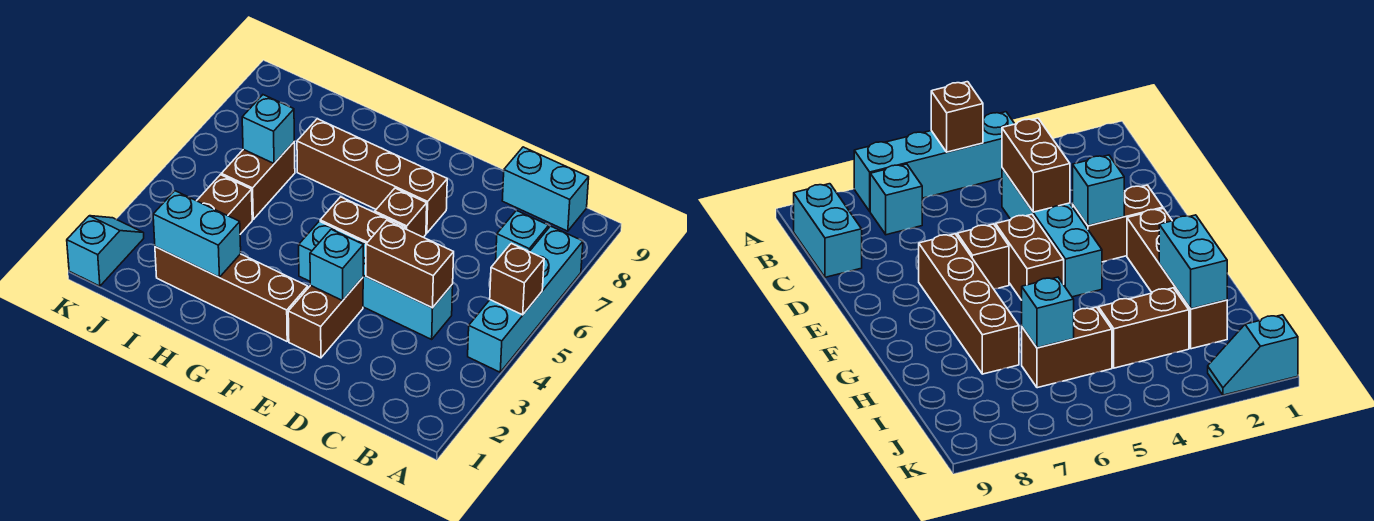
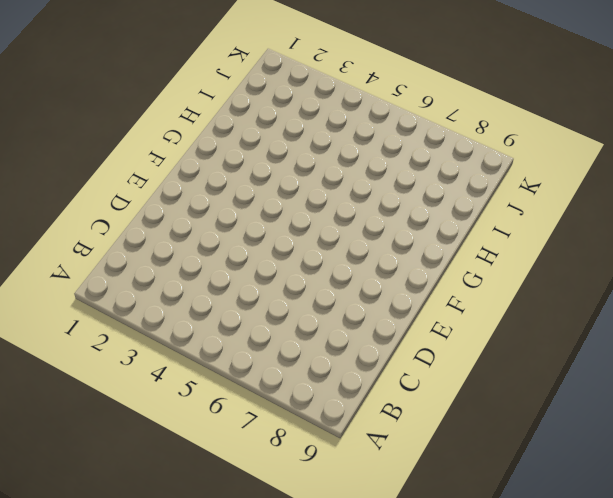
none -> cyan brick A4:A7 level 1
none -> cyan brick B7 level 1
none -> cyan brick B9:C9 level 1

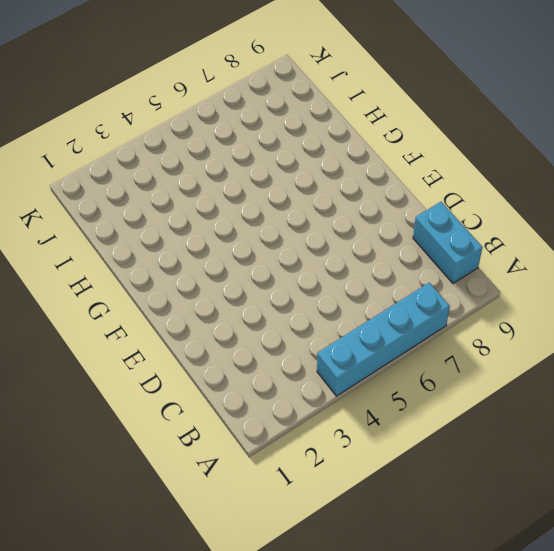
none -> cyan brick B7 level 1
none -> cyan brick C4:F4 level 1
none -> brown brick E2:E3 level 1

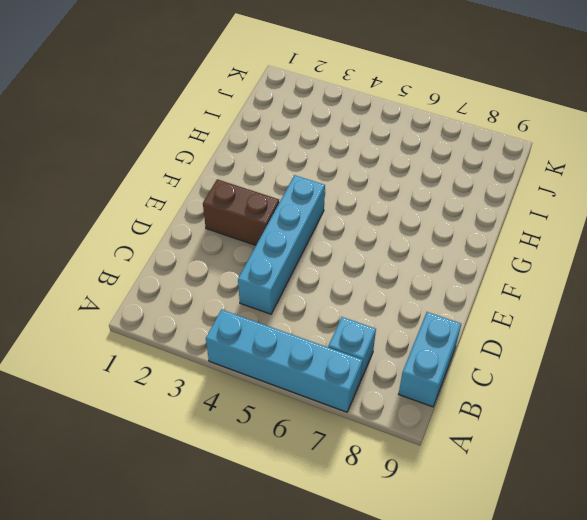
none -> brown brick E5:F5 level 1
none -> brown brick E6 level 1
none -> brown brick E7:H7 level 1

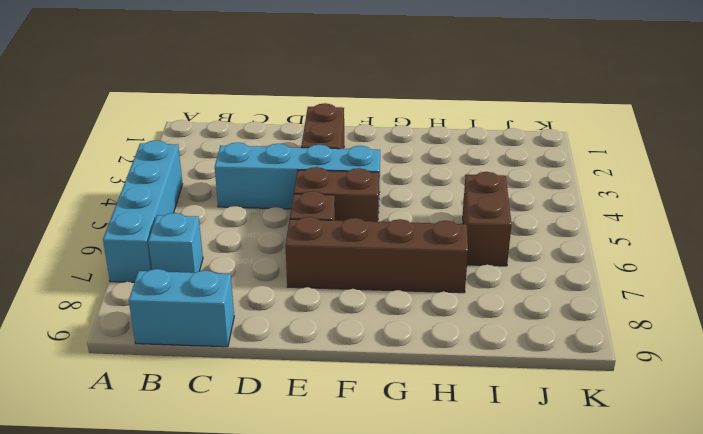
none -> brown brick F2:I2 level 1
none -> brown brick I3:I4 level 1
none -> cyan slope K1:K2 level 1 top 1

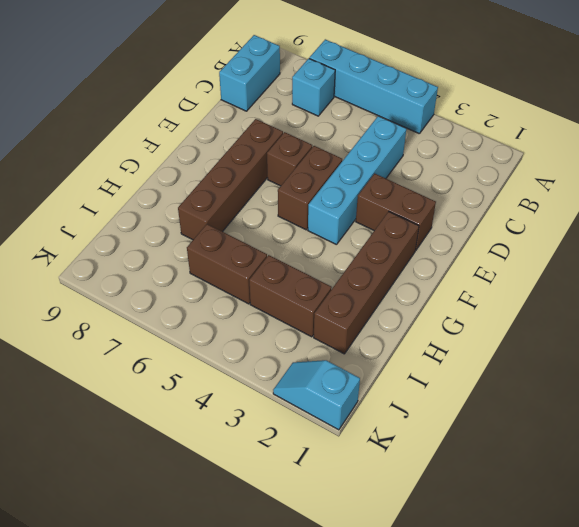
none -> brown brick A5 level 2
none -> brown brick C4:D4 level 2
none -> cyan brick E3 level 2

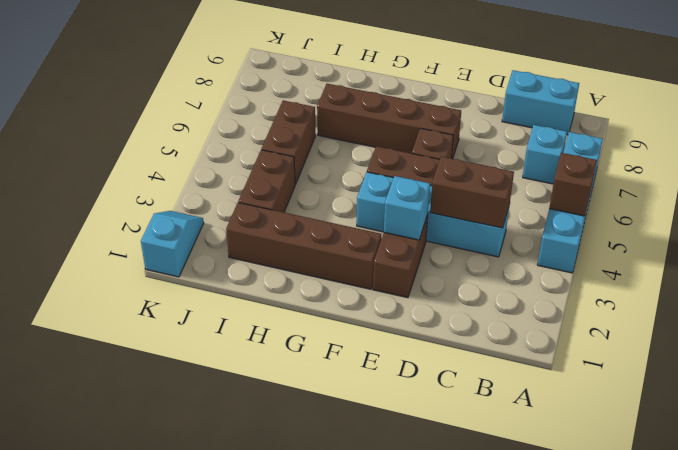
none -> cyan brick H2:I2 level 2
none -> cyan brick I6 level 2

